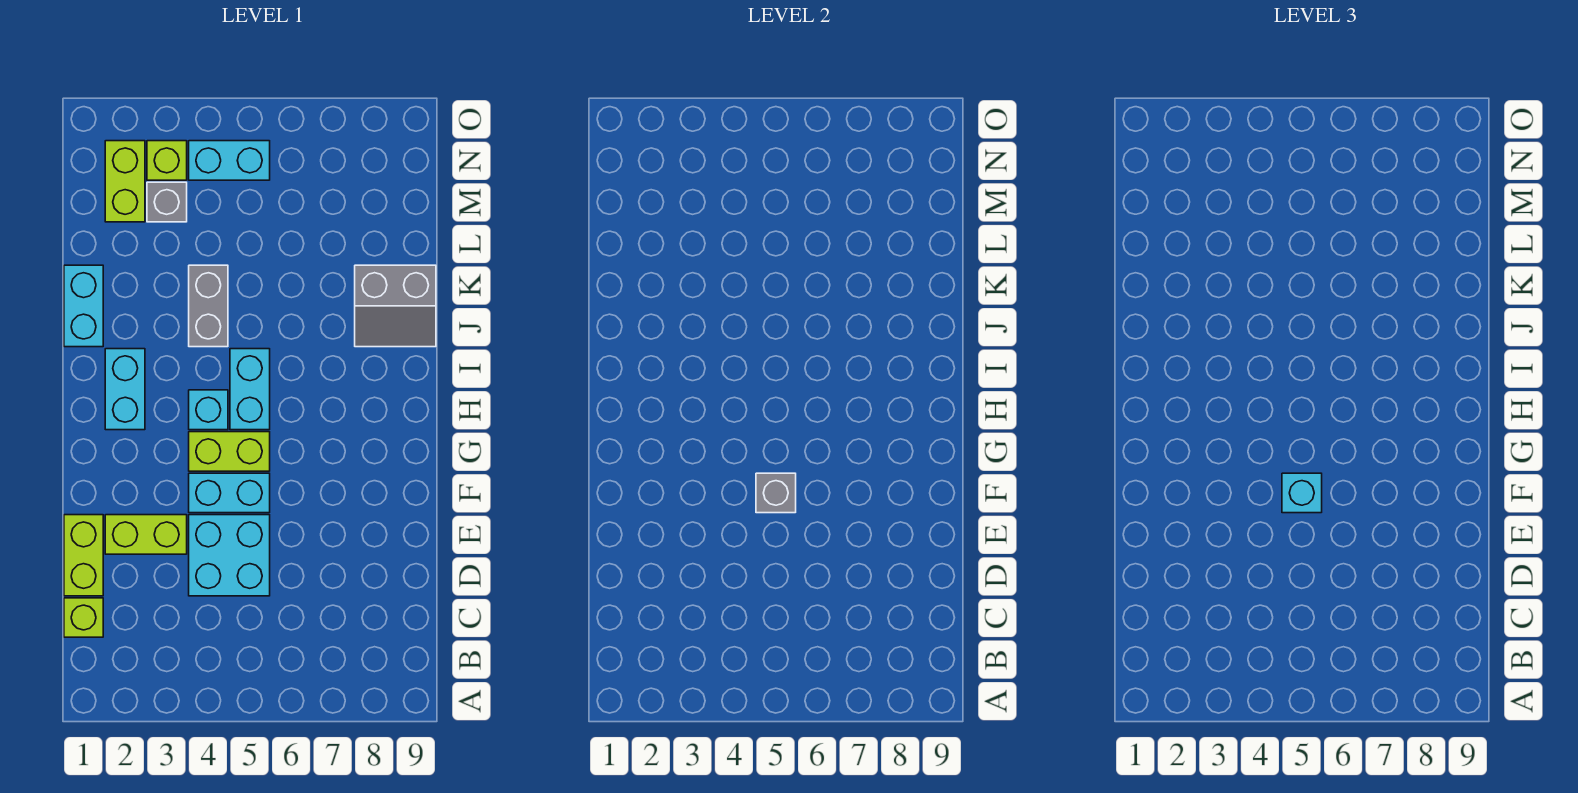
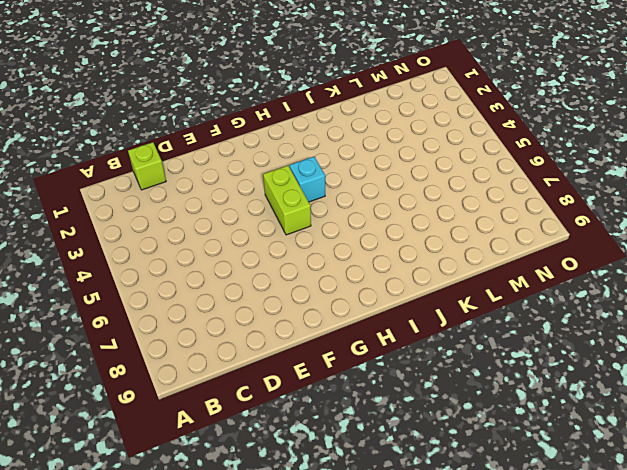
none -> lime brick D1:E1 level 1
none -> cyan brick D4:E5 level 1
none -> lime brick E2:E3 level 1

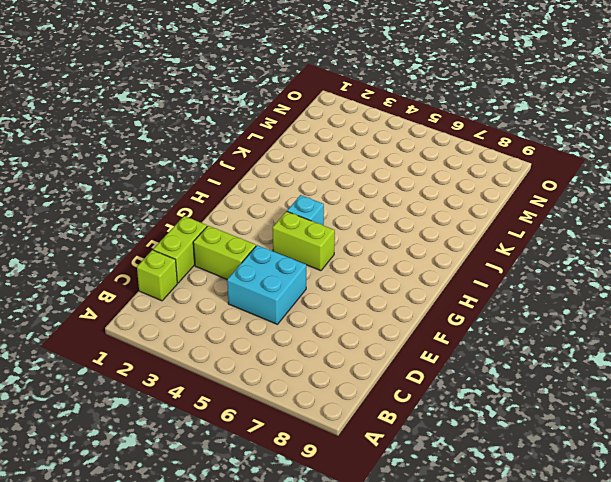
none -> cyan brick F4:F5 level 1
none -> cyan brick H2:I2 level 1
none -> cyan brick H5:I5 level 1

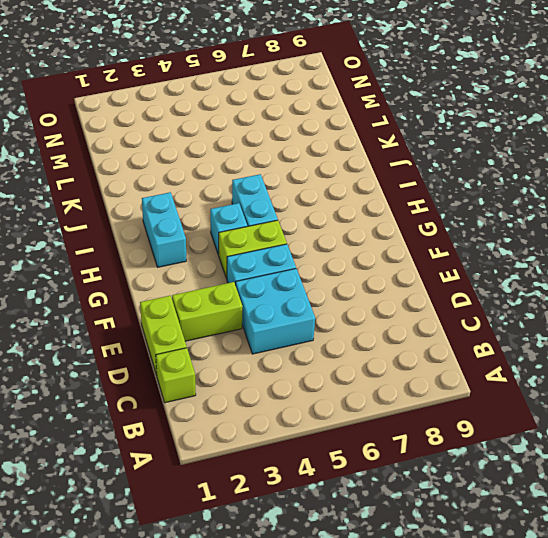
none -> cyan brick J1:K1 level 1
none -> grey brick J4:K4 level 1
none -> grey slope J8:K9 level 1 top K

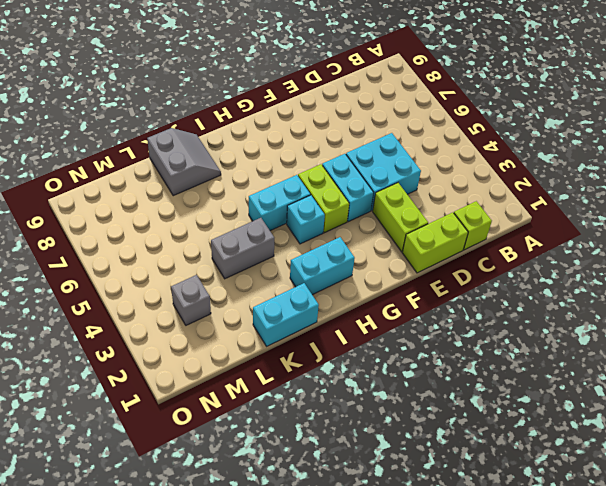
none -> lime brick M2:N2 level 1
none -> lime brick N3 level 1
none -> cyan brick N4:N5 level 1

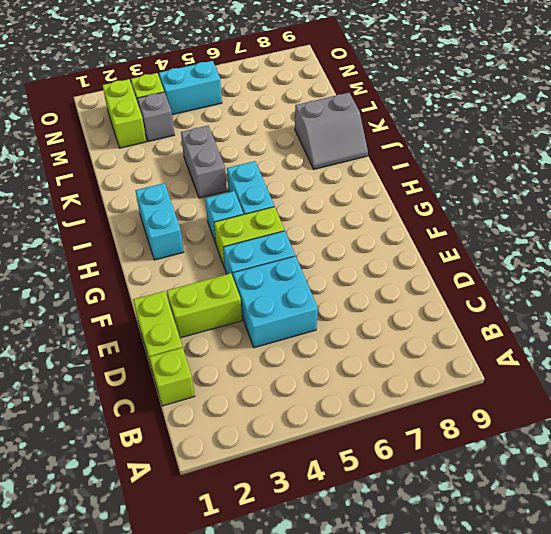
none -> cyan brick J1:K1 level 1
none -> grey brick F5 level 2
none -> cyan brick F5 level 3

